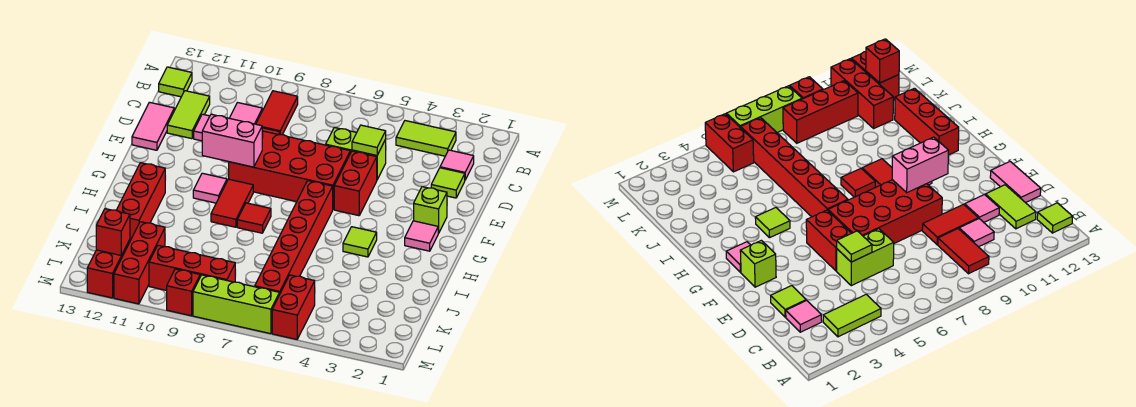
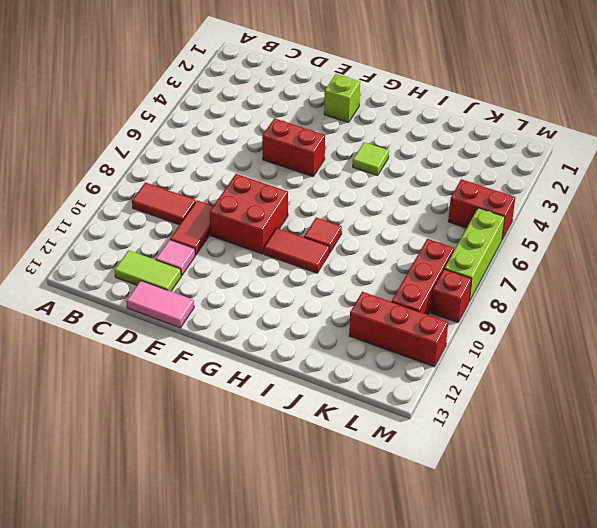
red brick E8:F9 level 1 -> red brick E6:F9 level 1
none -> lime tile B3:B4 level 1
none -> lime tile B13 level 1
none -> pink tile C2 level 1
none -> pink tile C10 level 1

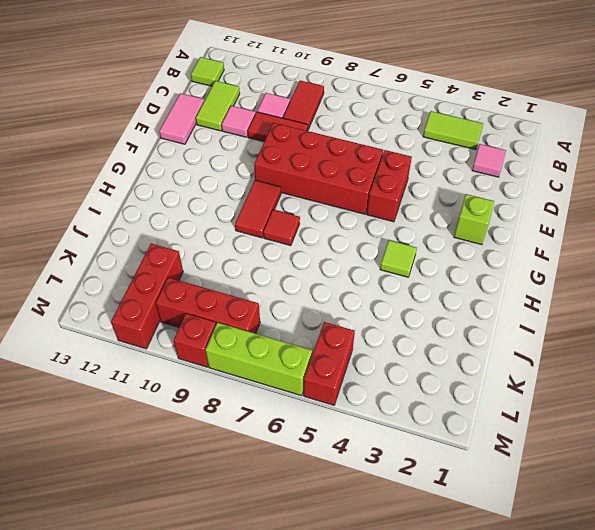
none -> lime tile D2 level 1
none -> lime brick D5:D6 level 1
none -> pink tile G2 level 1
none -> red brick G6:L6 level 1

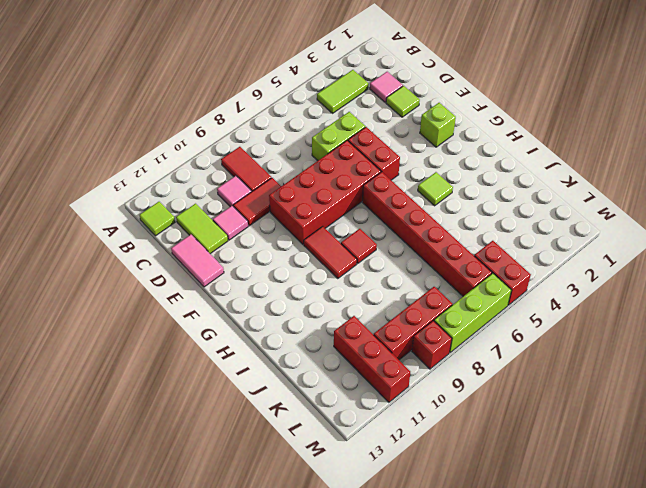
none -> pink tile G2 level 1
none -> pink tile G10 level 1
none -> red brick H12:J12 level 1
none -> red brick L12:M12 level 1

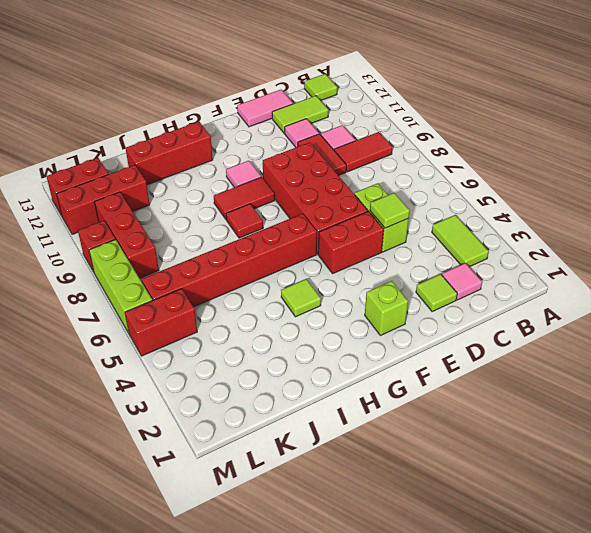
none -> pink tile G2 level 1
none -> pink brick F9:F10 level 2
none -> red brick L12 level 2

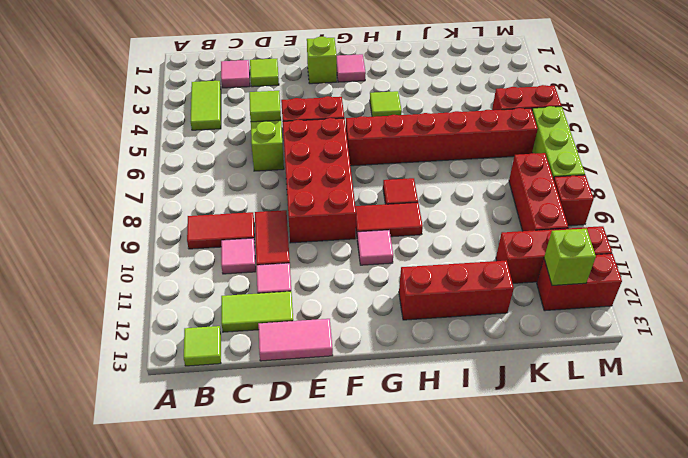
lime brick L12 level 2 -> red brick L12 level 2
none -> pink brick F9:F10 level 2

